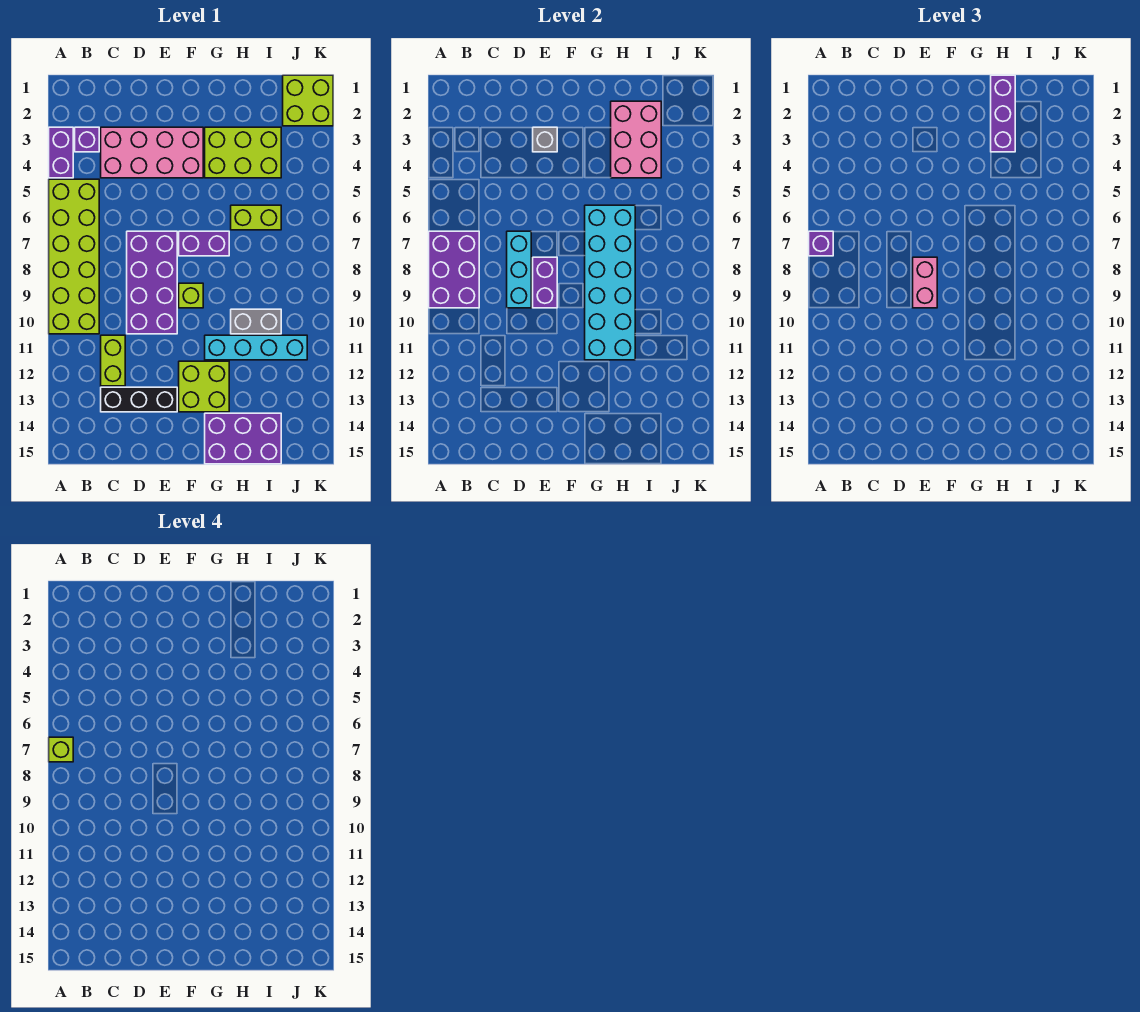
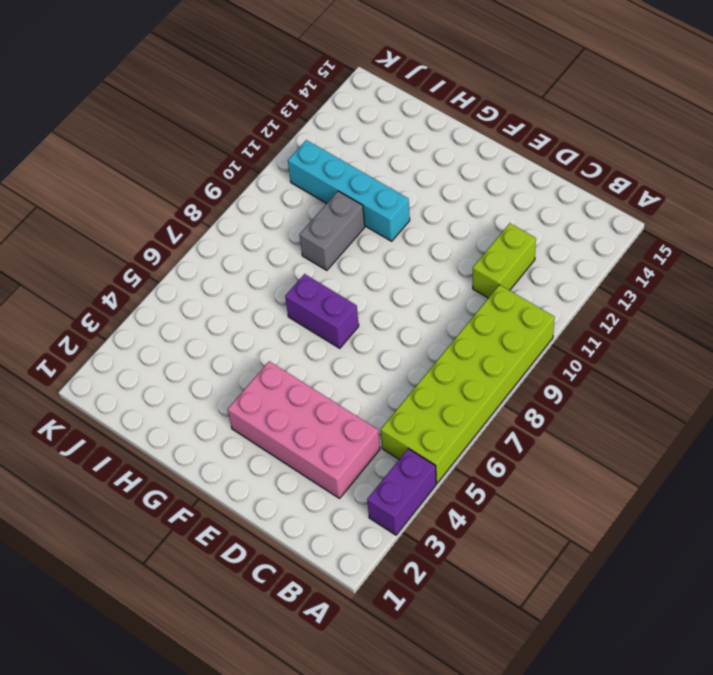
grey brick H9:H10 level 1 -> grey brick H10:I10 level 1
none -> purple brick B3 level 1
none -> black brick C13:E13 level 1
none -> purple brick D7:E10 level 1

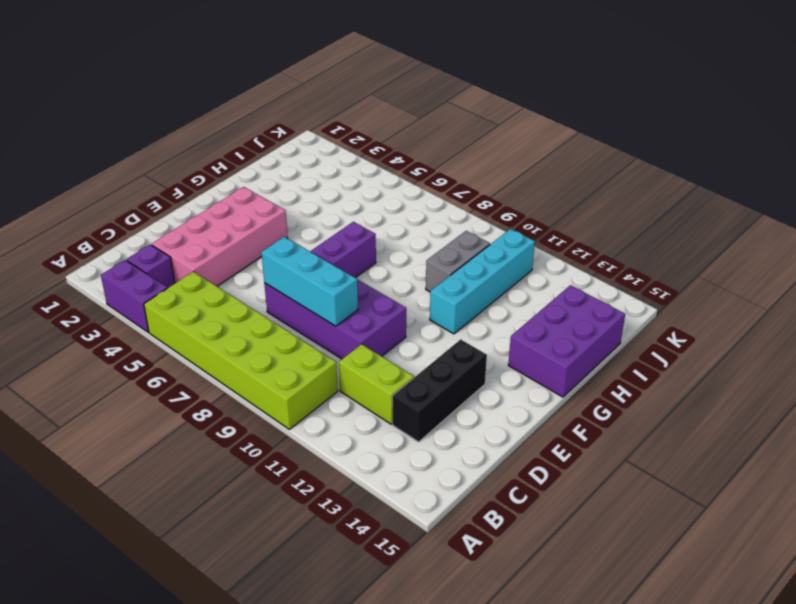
none -> lime brick F9 level 1
none -> lime brick F12:G13 level 1
none -> lime brick G3:I4 level 1

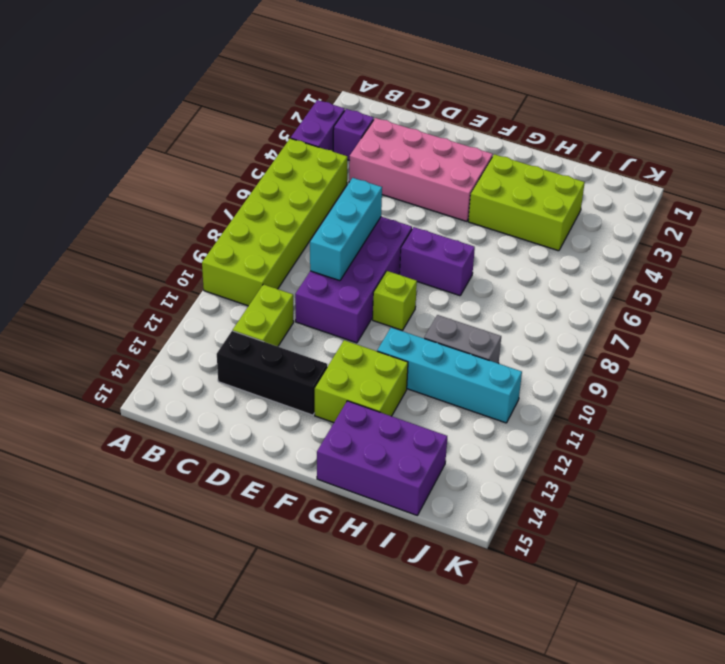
none -> lime brick H6:I6 level 1
none -> lime brick J1:K2 level 1
none -> purple brick A7:B9 level 2

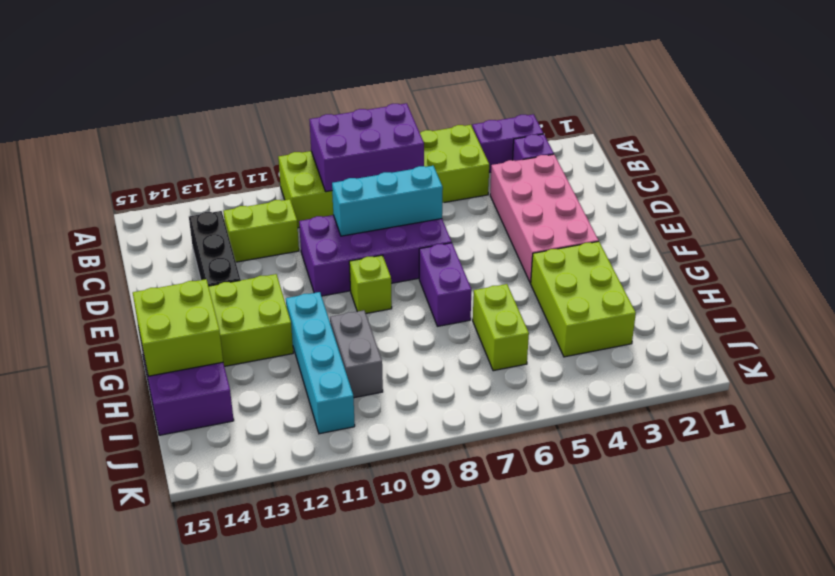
lime brick G14:H15 level 2 -> lime brick J1:K2 level 1
none -> grey brick E3 level 2
none -> purple brick E8:E9 level 2
none -> cyan brick G6:H11 level 2

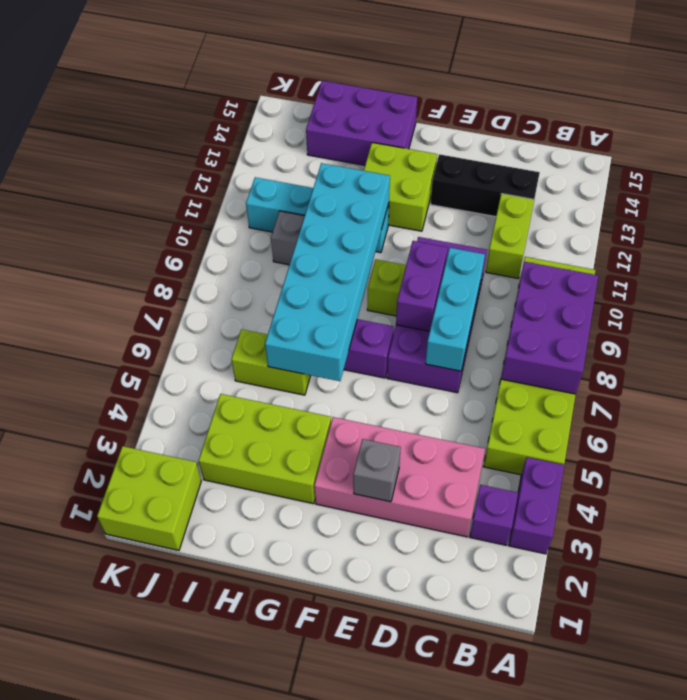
none -> pink brick H2:I4 level 2
none -> purple brick A7 level 3
none -> pink brick E8:E9 level 3

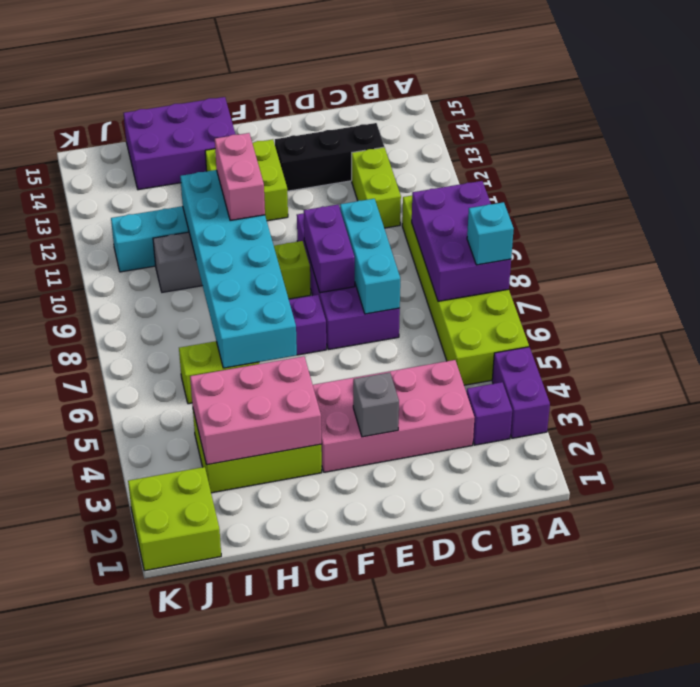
cyan brick A7 level 3 -> purple brick A7 level 3
pink brick G3:I4 level 2 -> pink brick H2:I4 level 2
pink brick G10:G11 level 3 -> pink brick E8:E9 level 3
none -> purple brick H1:H3 level 3
none -> lime brick A7 level 4

